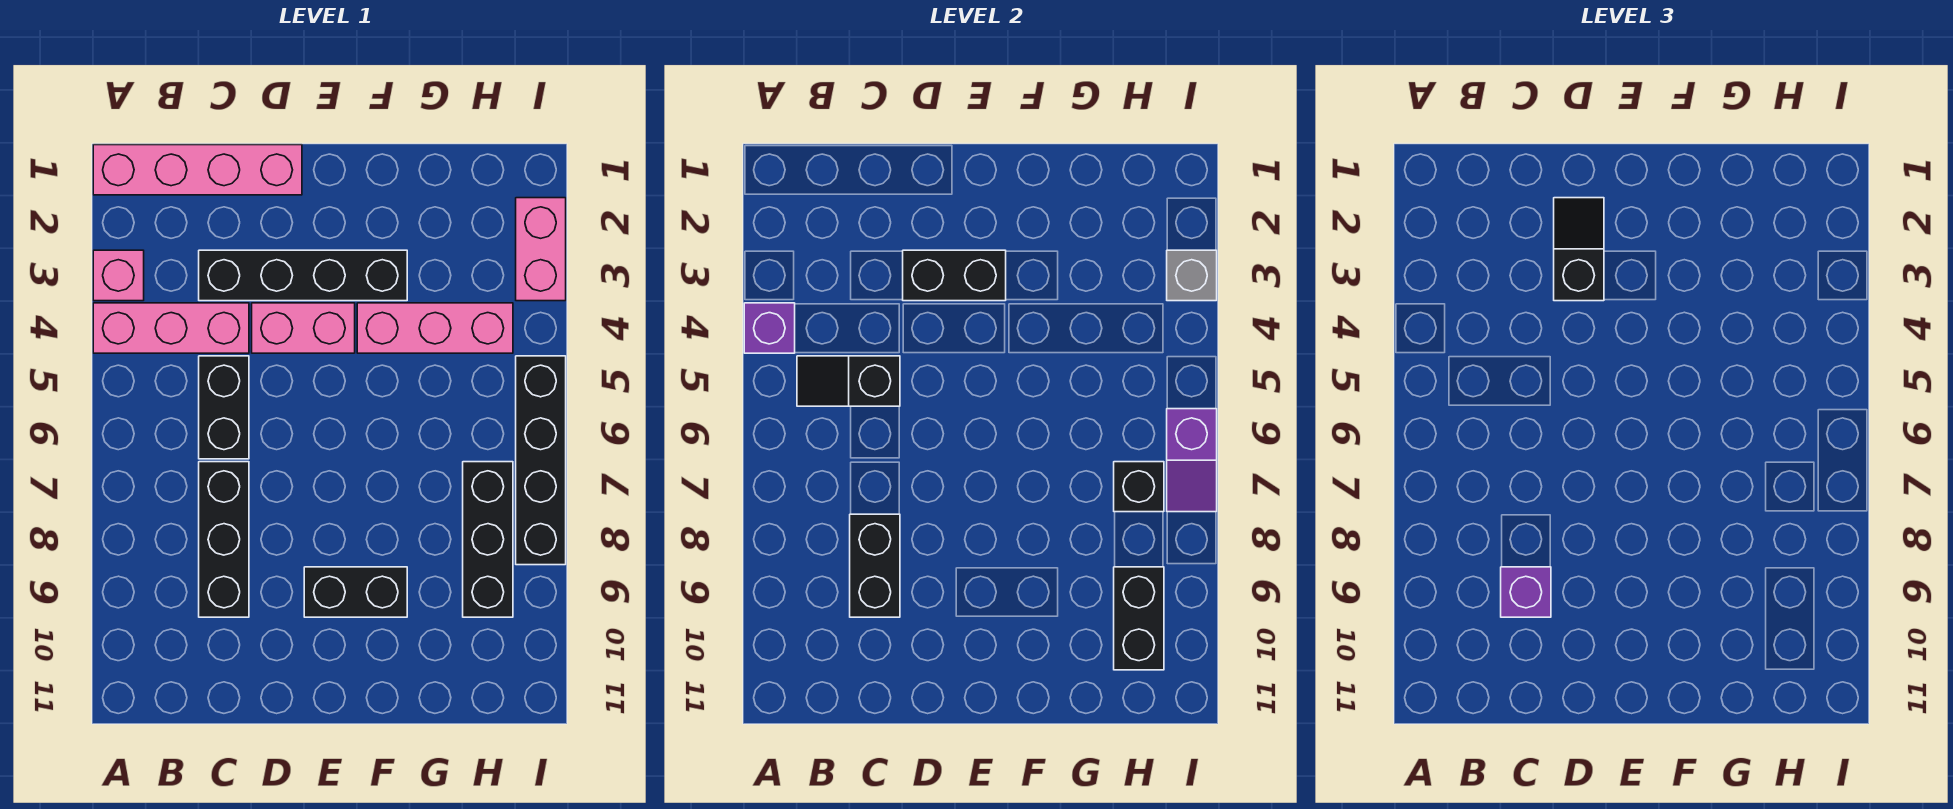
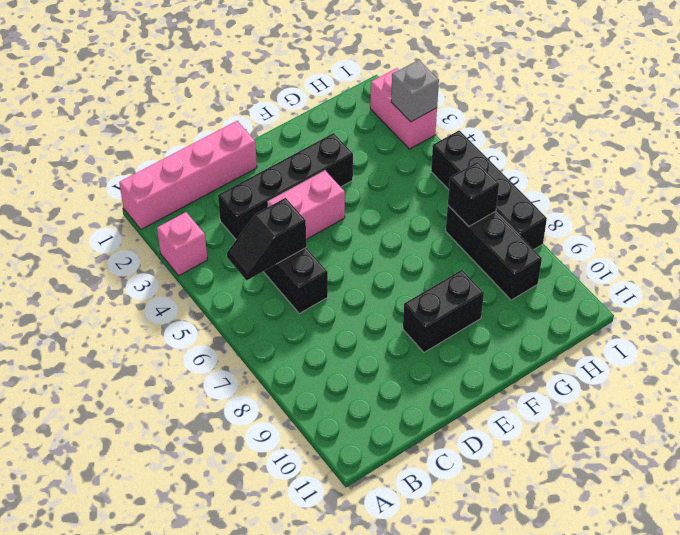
none -> pink brick A4:C4 level 1
none -> black brick C7:C9 level 1
none -> pink brick F4:H4 level 1

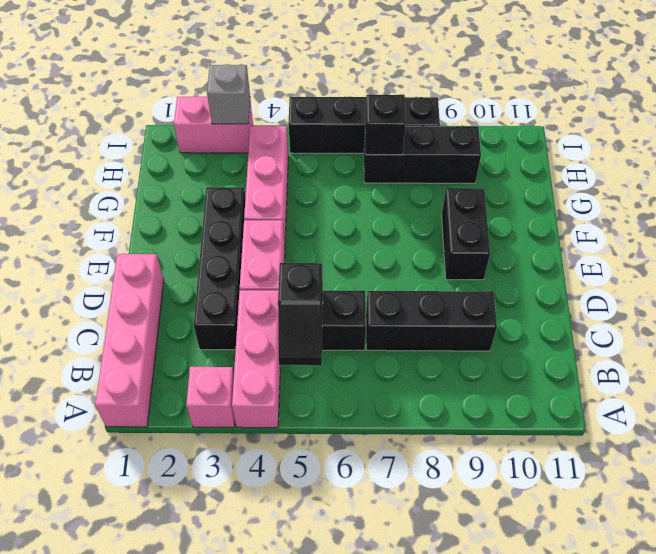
none -> purple brick A4 level 2
none -> black brick C8:C9 level 2
none -> black brick D3:E3 level 2

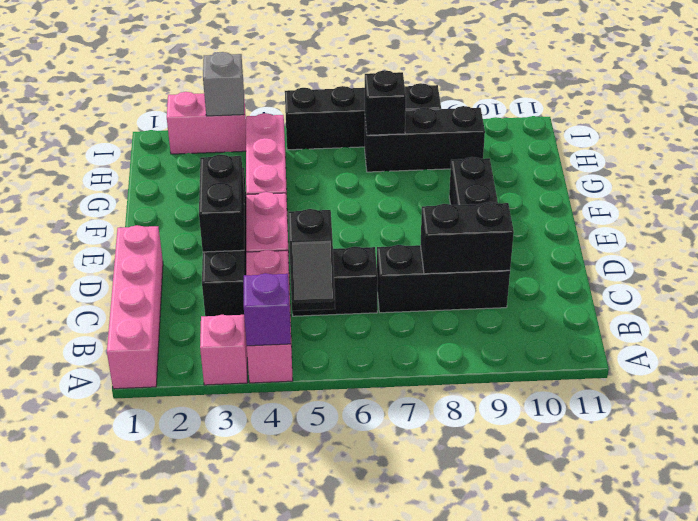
none -> black brick H9:H10 level 2
none -> purple slope I6:I7 level 2 top 6
none -> purple brick C9 level 3

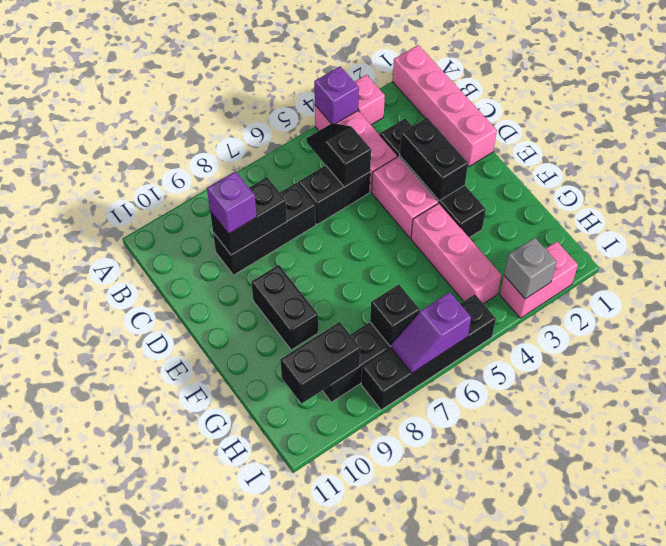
none -> black slope D2:D3 level 3 top 3

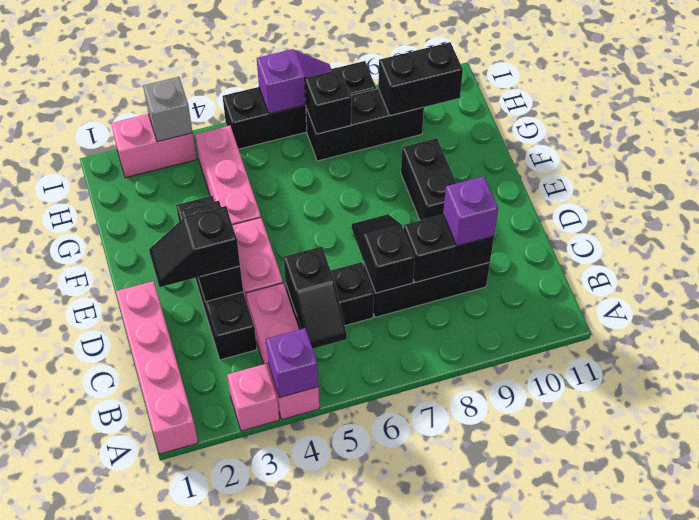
black slope C7:D7 level 2 top C -> none

